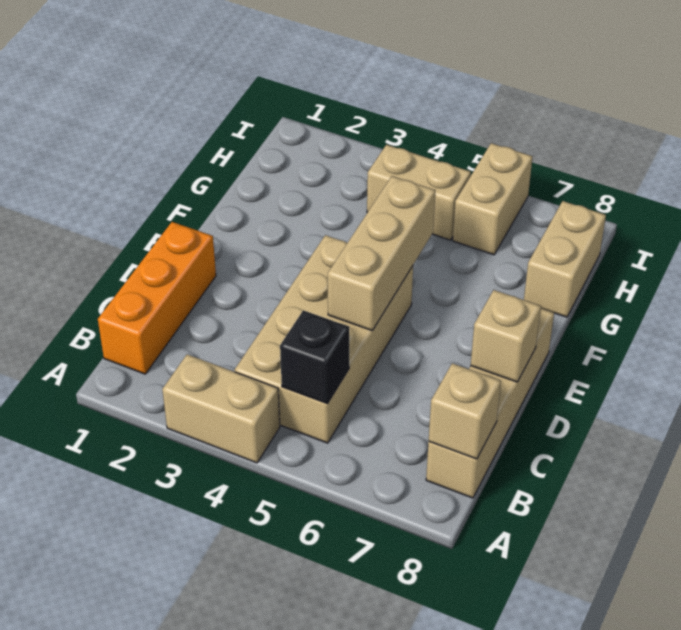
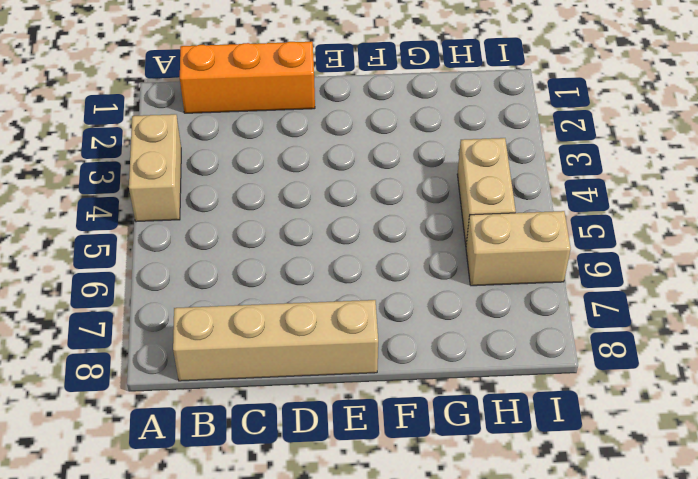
none -> tan brick B4:E5 level 1
none -> tan brick G8:H8 level 1

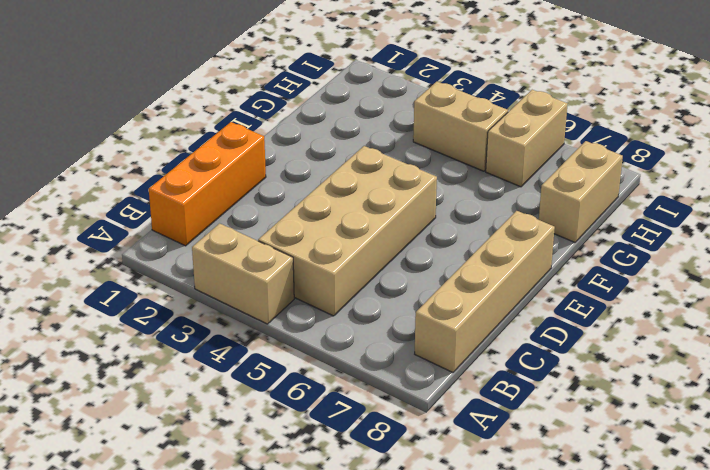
none -> black brick B5 level 2
none -> tan brick B8 level 2

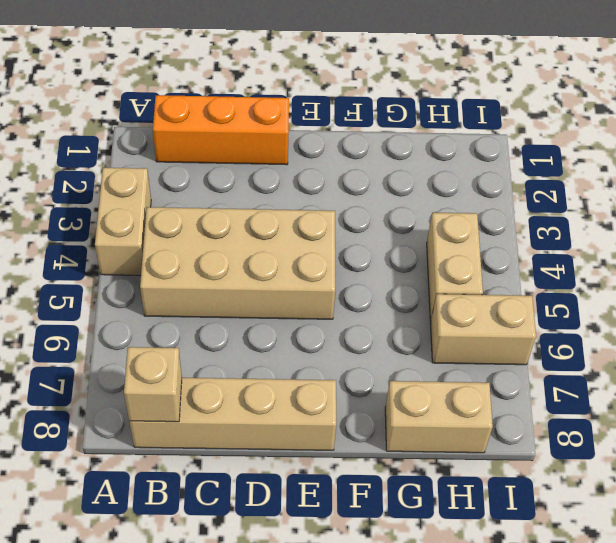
none -> black brick B5 level 2
none -> tan brick D5:F5 level 2

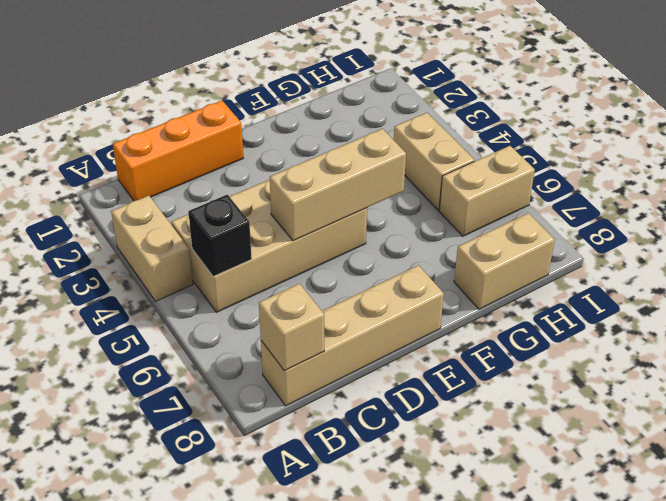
none -> tan brick D8 level 2

